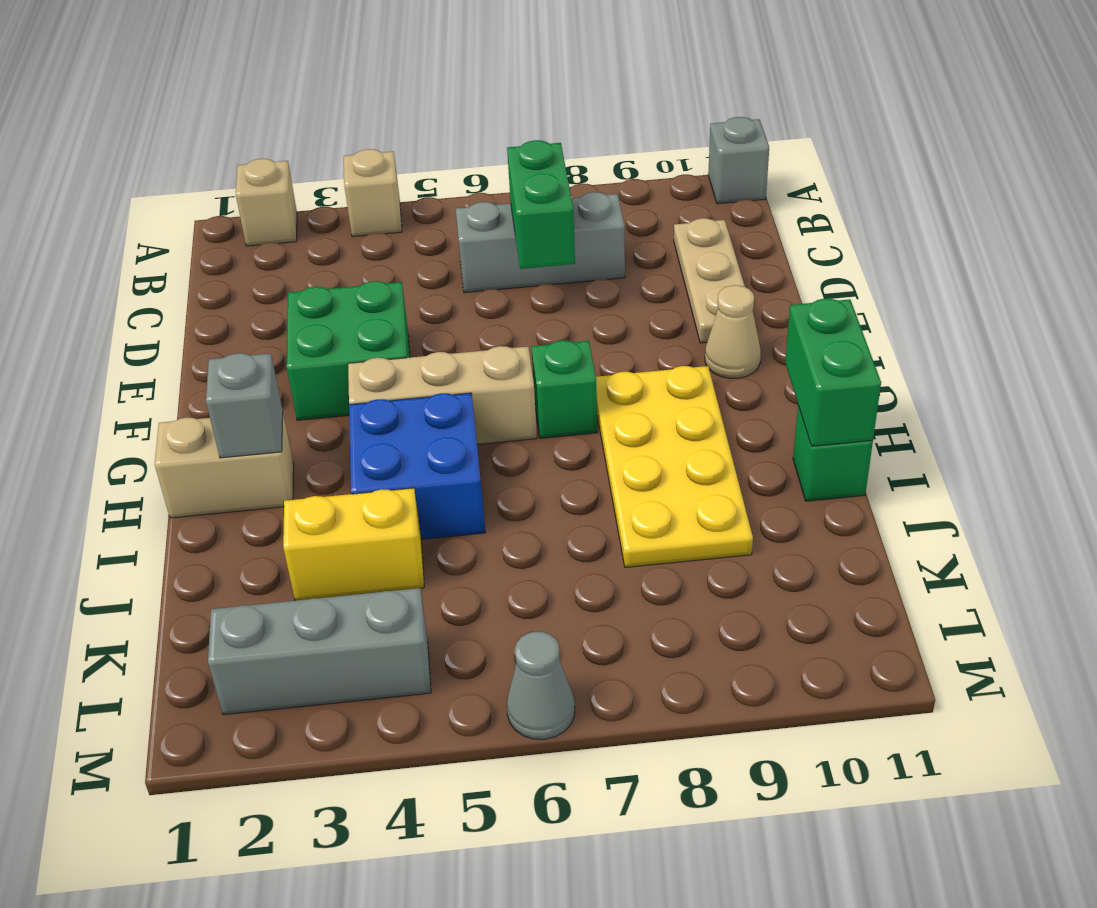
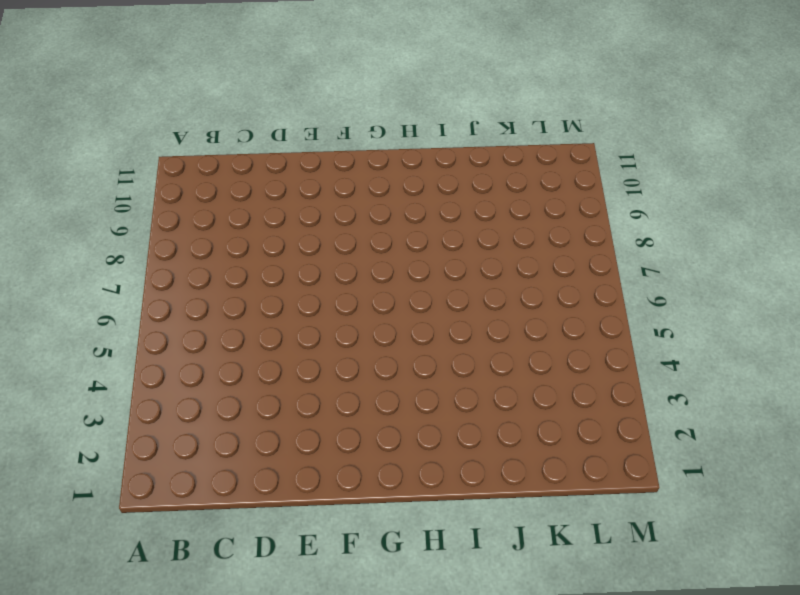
none -> tan brick A2 level 1
none -> tan brick A4 level 1
none -> grey brick A11 level 1

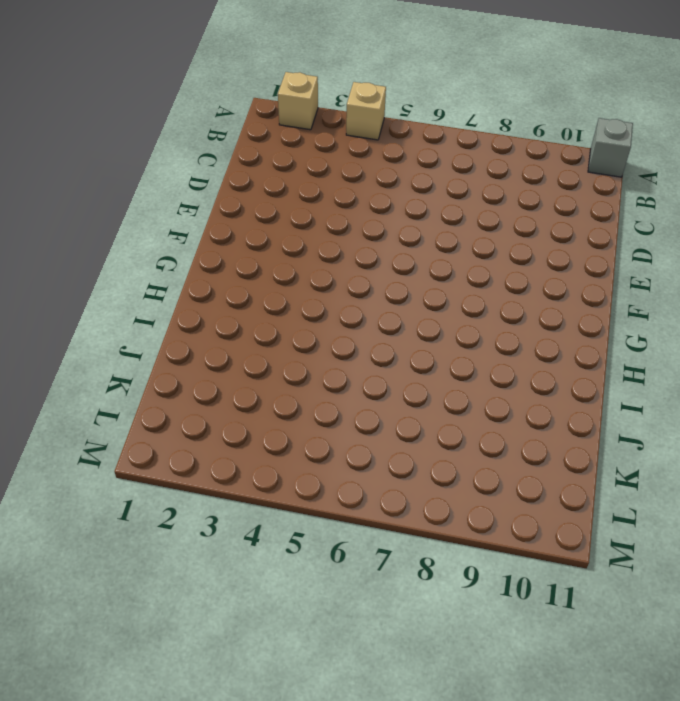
none -> grey brick C6:C8 level 1
none -> tan plate C10:E10 level 1
none -> green brick E3:F4 level 1

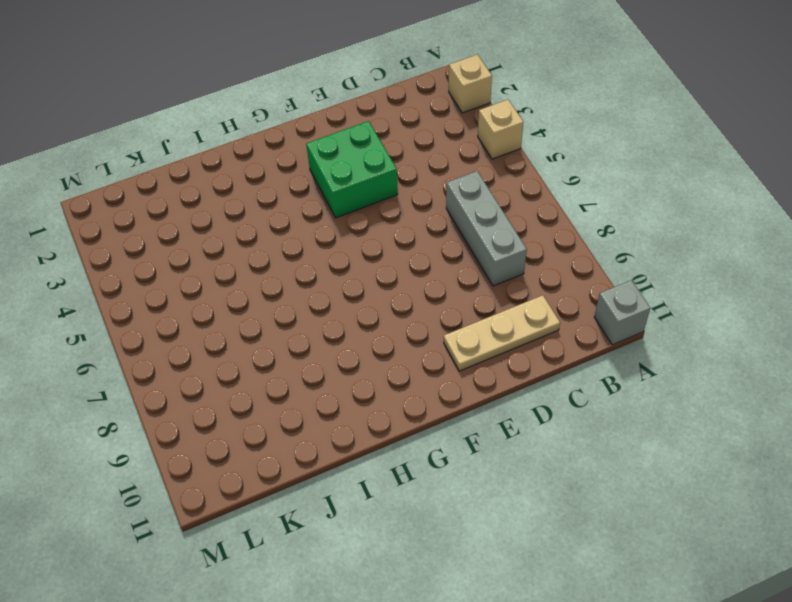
none -> tan cone F10 level 1
none -> tan brick G4:G6 level 1
none -> green brick G7 level 1

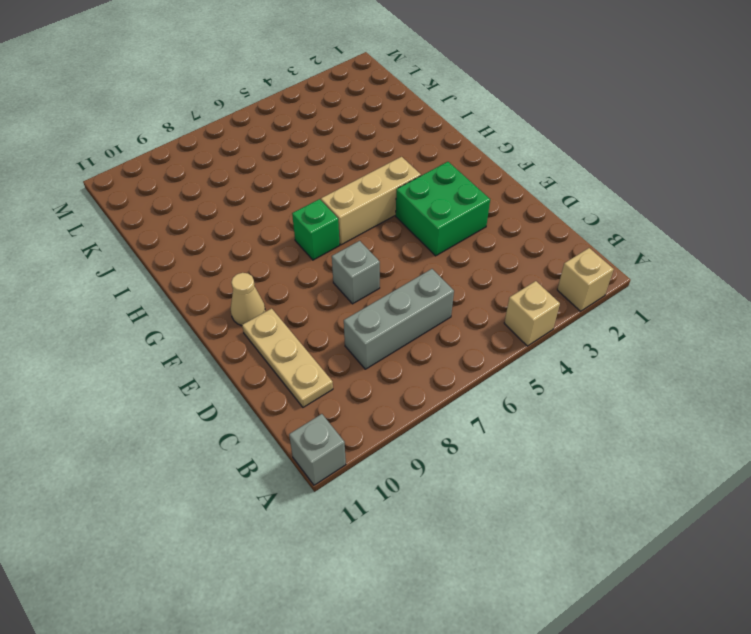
grey brick E7 level 1 -> grey brick H2 level 2
none -> yellow plate G8:J9 level 1
none -> tan brick H1:H2 level 1
none -> blue brick H4:I5 level 1

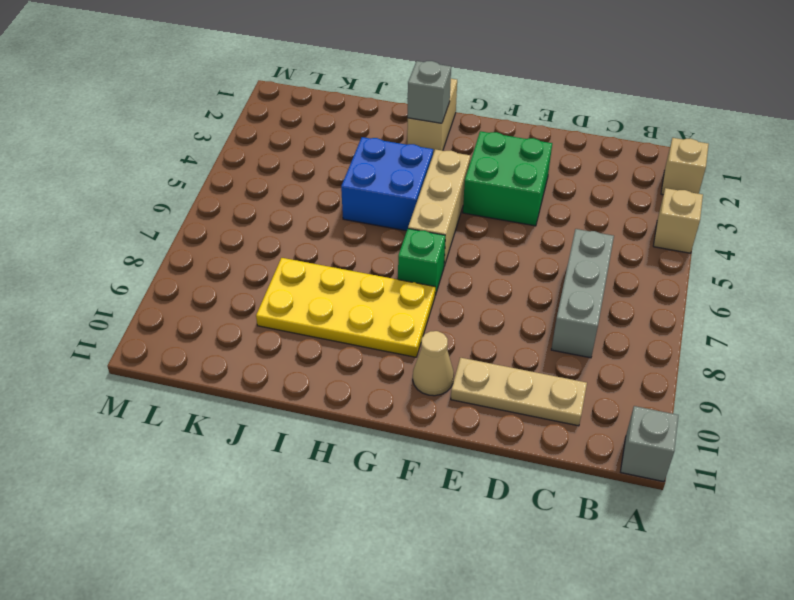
none -> green brick I11 level 1
none -> yellow brick J3:J4 level 1
none -> grey brick L2:L4 level 1

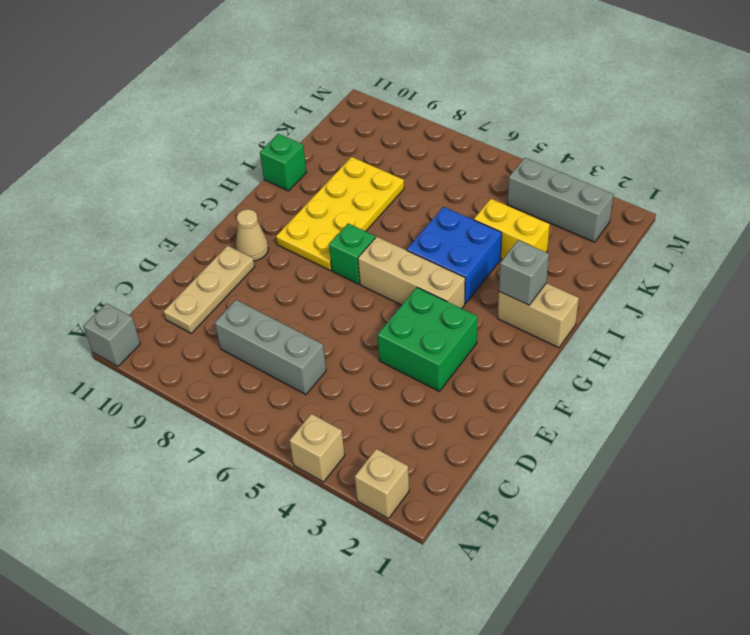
none -> grey cone M6 level 1
none -> green brick C7:D7 level 2
none -> green brick H11:I11 level 2

